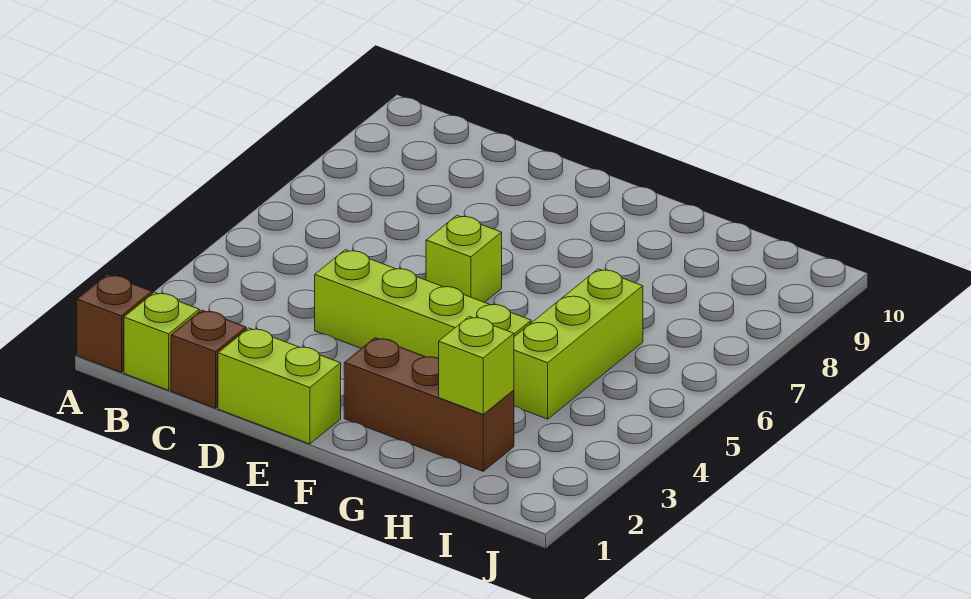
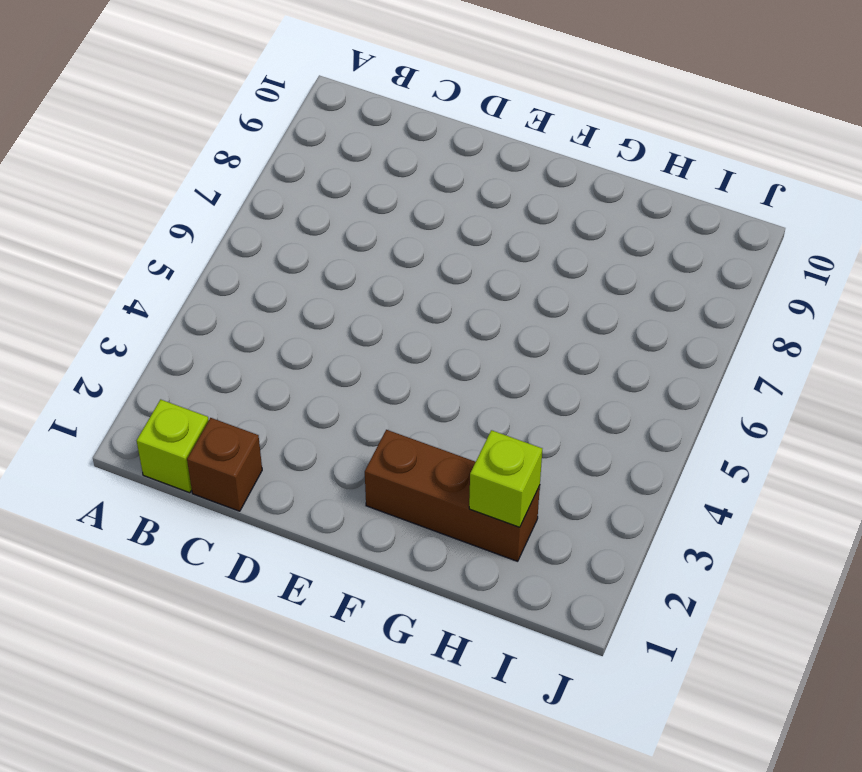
none -> brown brick A1 level 1
none -> lime brick D1:E1 level 1

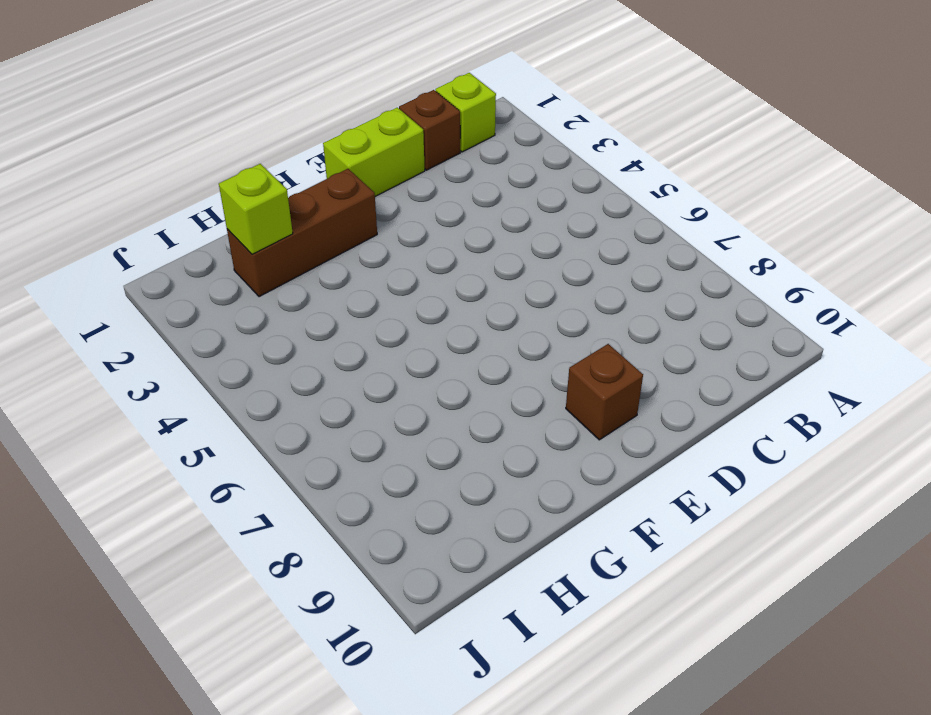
brown brick E9 level 1 -> brown brick A1 level 1
none -> lime brick D4:G4 level 1
none -> lime brick E6 level 1

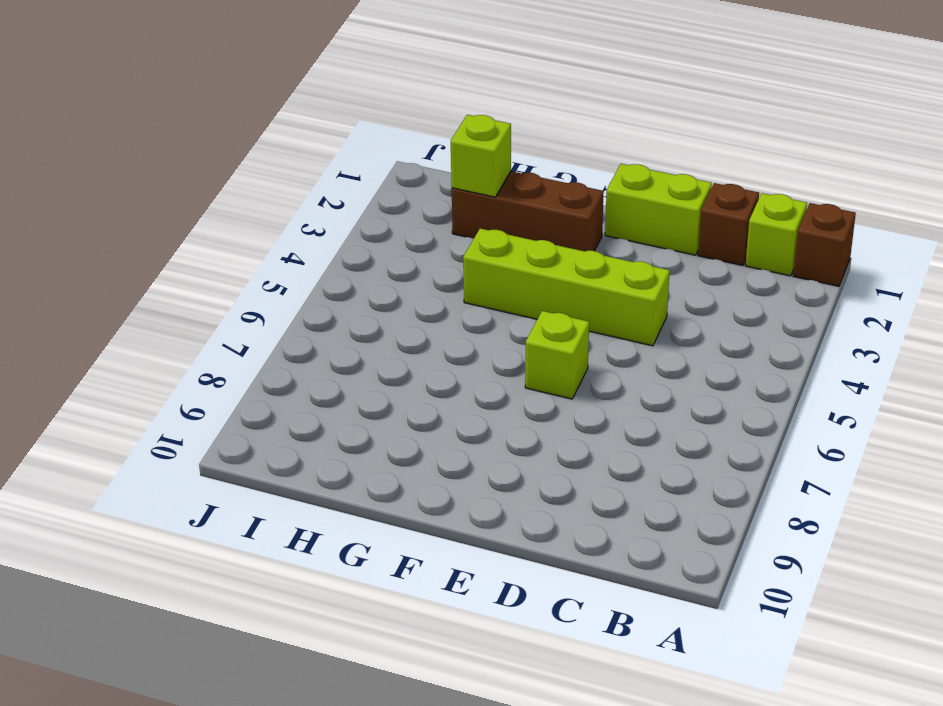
none -> lime brick H4:H6 level 1

